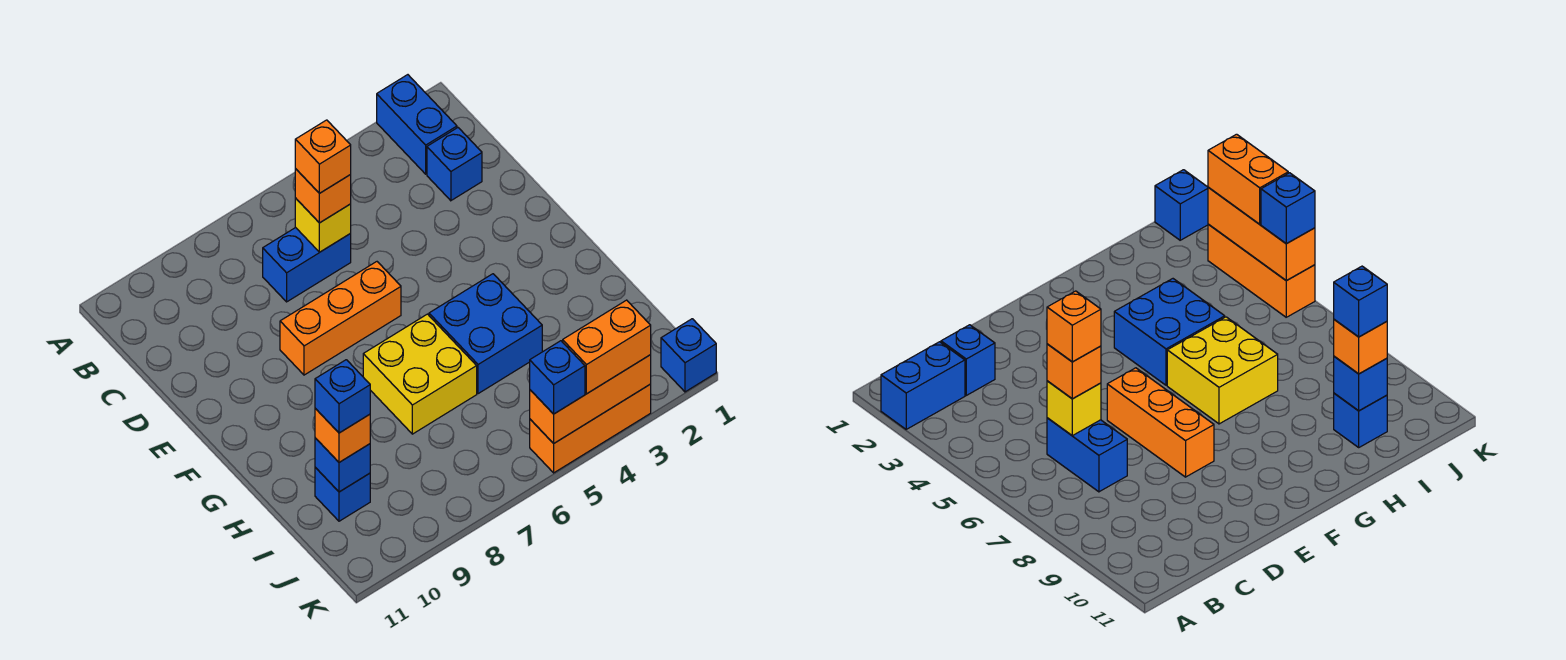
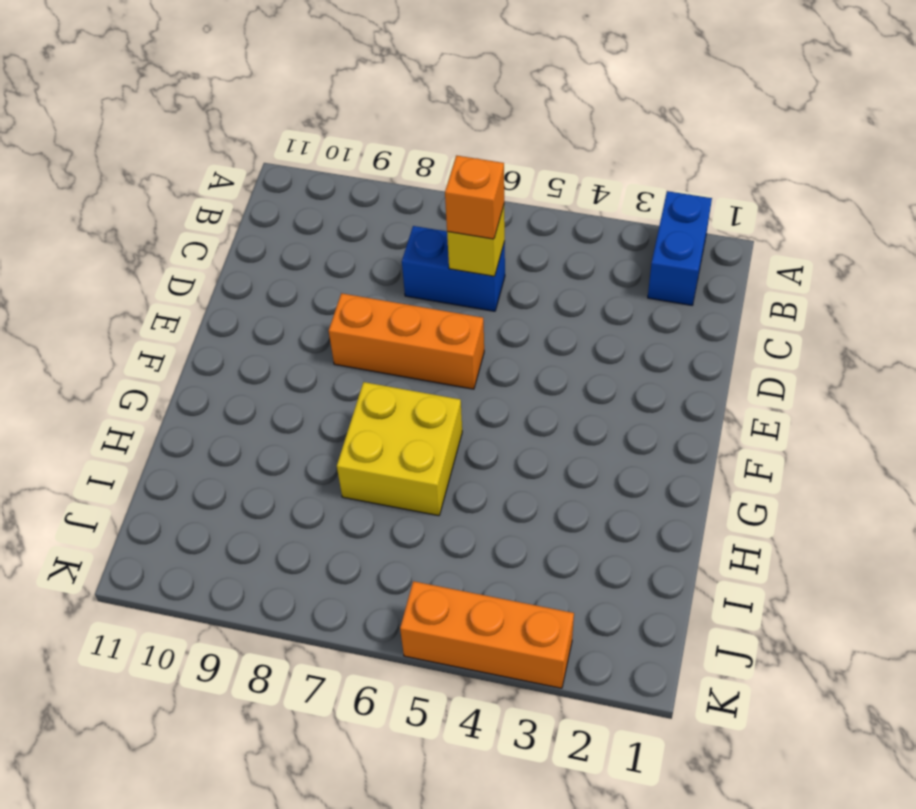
none -> blue brick C2 level 1
none -> blue brick G4:H5 level 1
none -> blue brick I10 level 1

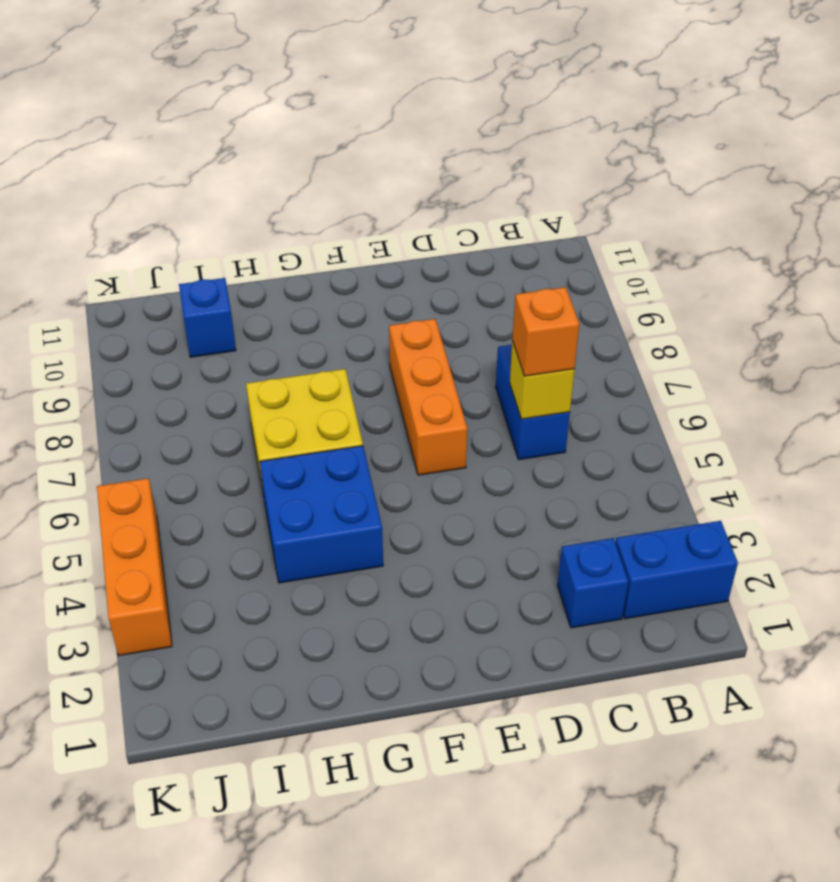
none -> blue brick K1 level 1
none -> blue brick I10 level 2
none -> orange brick K3:K5 level 2

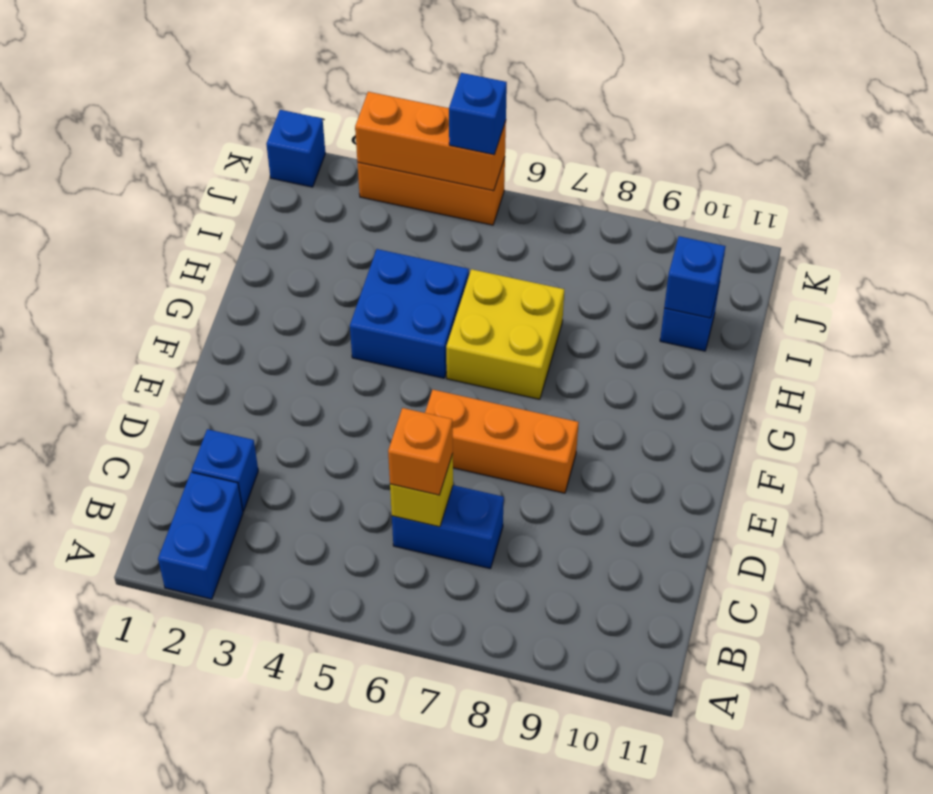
none -> orange brick I10 level 3
none -> orange brick K3:K4 level 3
none -> orange brick C6 level 4

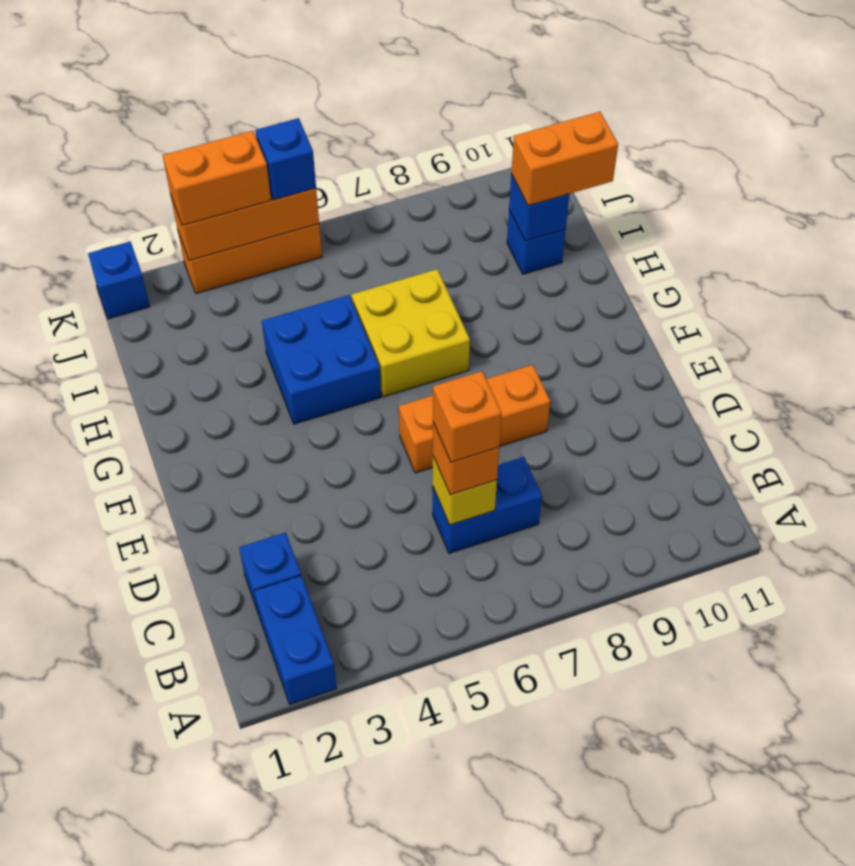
orange brick I10:I11 level 3 -> orange brick I10 level 3
none -> blue brick I10 level 4

